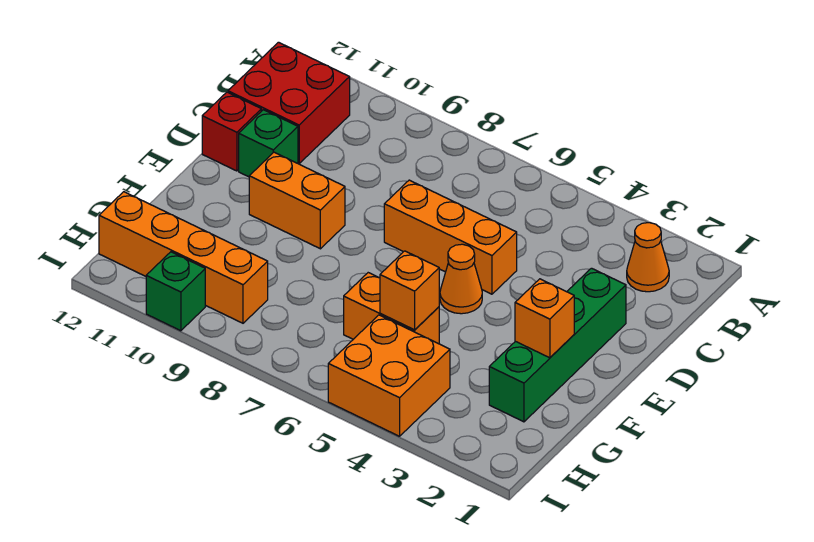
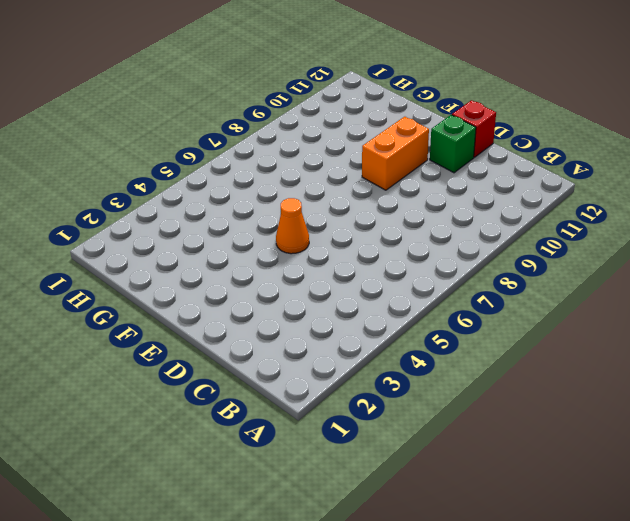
none -> orange cone B2 level 1
none -> red brick B11:C12 level 1
none -> green brick D2:G2 level 1

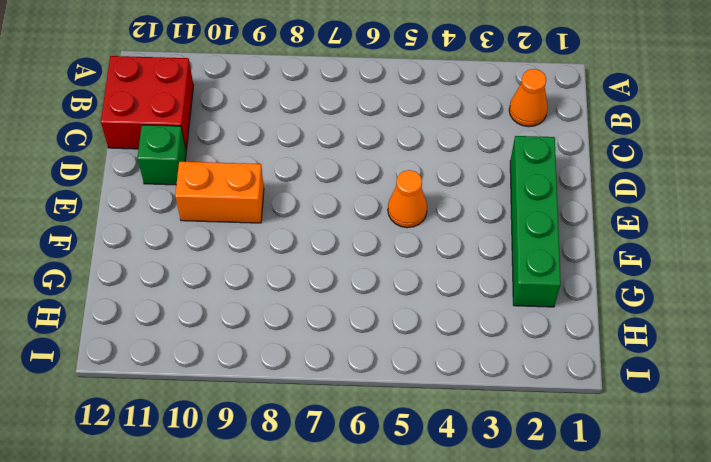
none -> orange brick D5:D7 level 1
none -> red brick D12 level 1
none -> orange brick G5:G6 level 1

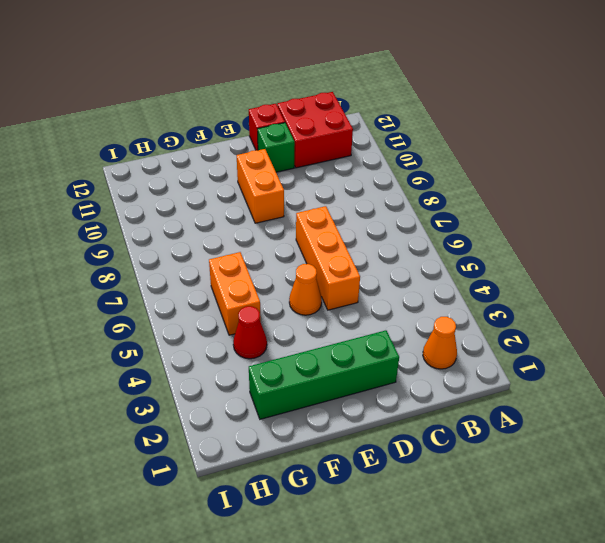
red cone G4 level 1 -> none
none -> orange brick H4:I5 level 1
none -> orange brick H9:H12 level 1
none -> green brick I10 level 1

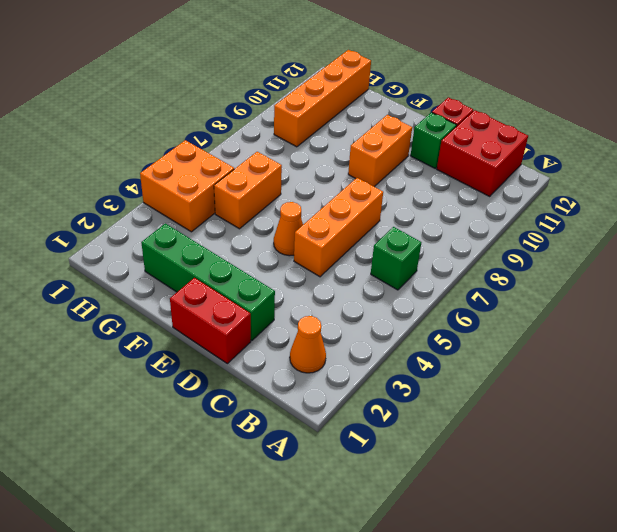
green brick B6 level 1 -> green brick I10 level 1
red brick D1:E1 level 1 -> none
none -> orange brick F2 level 2
none -> orange brick G5 level 2

